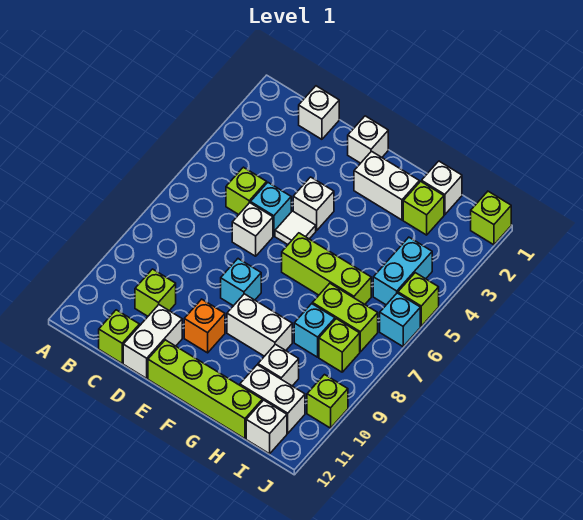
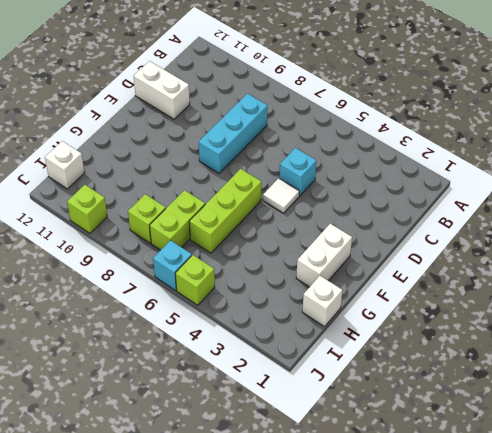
cyan brick C8:E8 level 1 -> cyan brick E8 level 1
none -> white brick C1 level 1
none -> lime brick C5 level 1
none -> lime brick C10 level 1

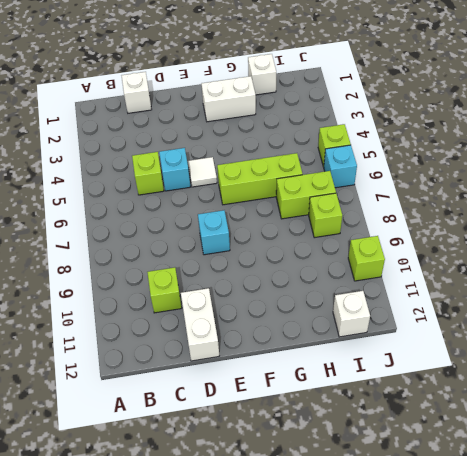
none -> lime brick C12 level 1
none -> white brick D6 level 1
none -> white brick E1 level 1

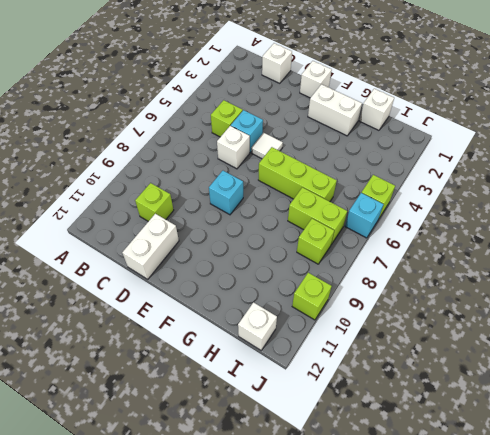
none -> lime brick C12 level 1
none -> white brick E4 level 1
none -> orange brick E10 level 1

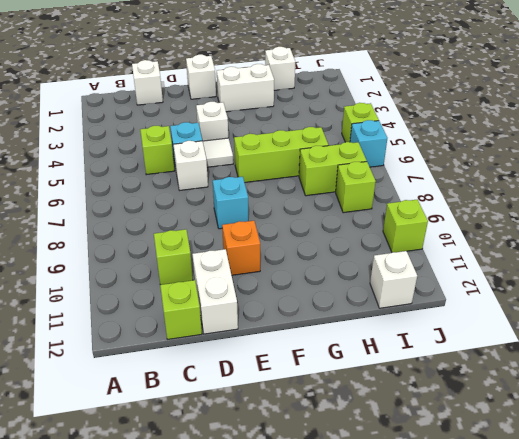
none -> lime brick E12:H12 level 1
none -> white brick F9:G9 level 1
none -> lime brick H2 level 1

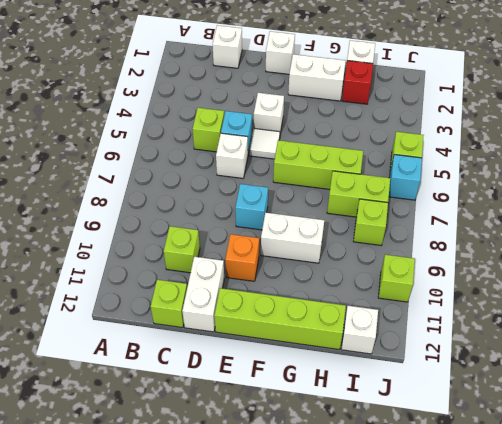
red brick H2 level 1 -> lime brick H2 level 1
none -> cyan brick H8 level 1
none -> white brick H10 level 1
none -> white brick H11:I11 level 1

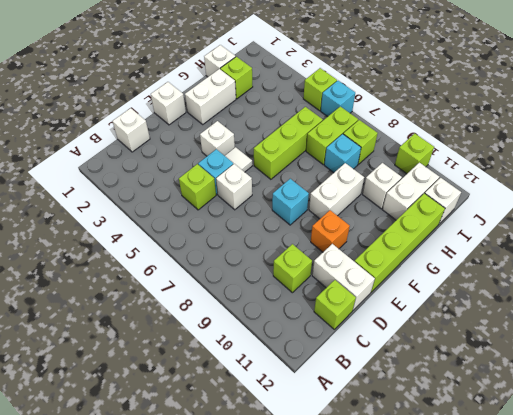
none -> cyan brick I4:I5 level 1
none -> lime brick J1 level 1

